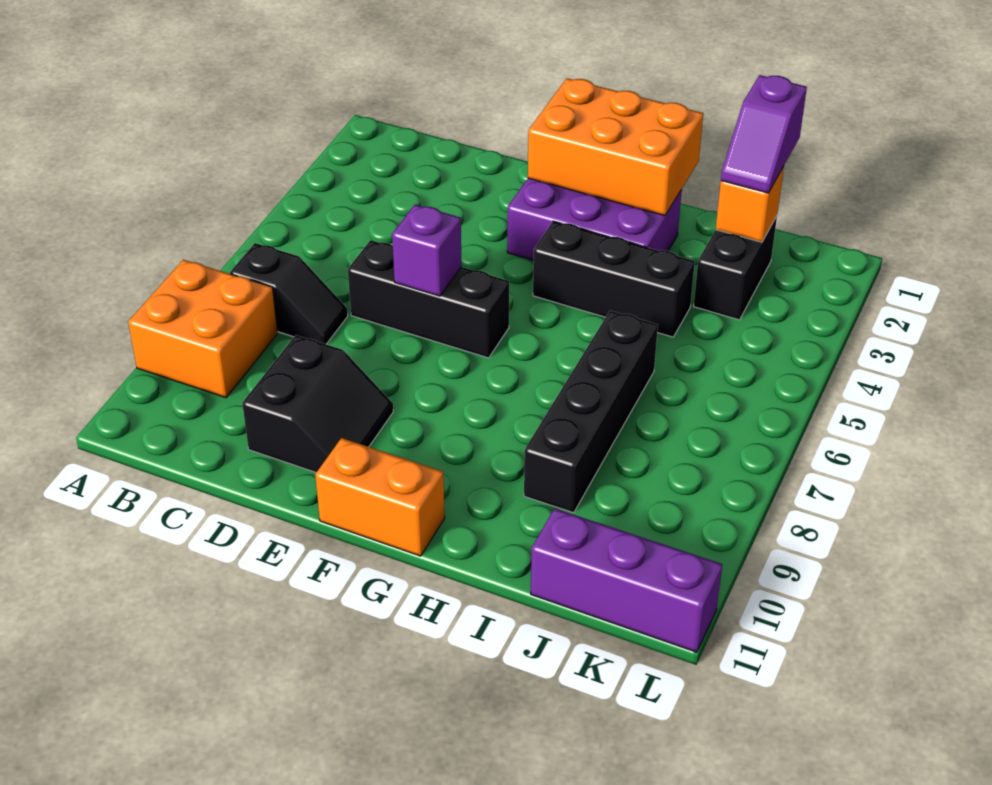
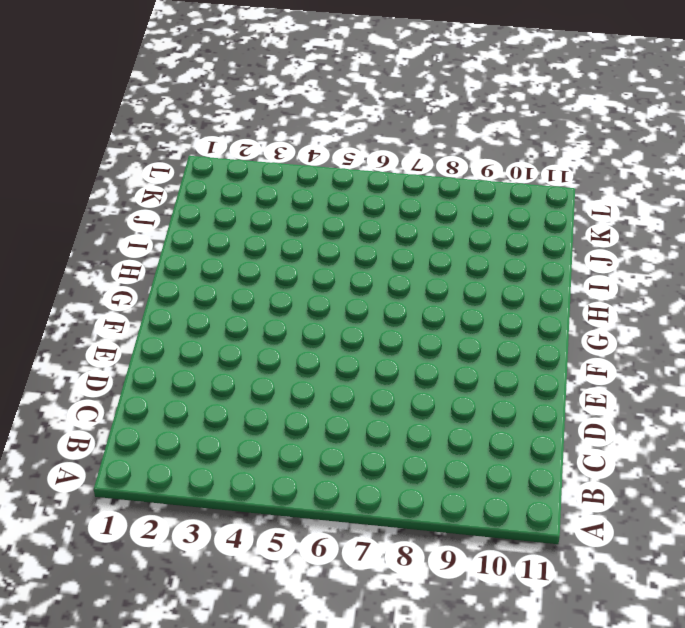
none -> orange brick A8:B9 level 1
none -> black slope B7:C7 level 1 top B
none -> black brick D6:F6 level 1

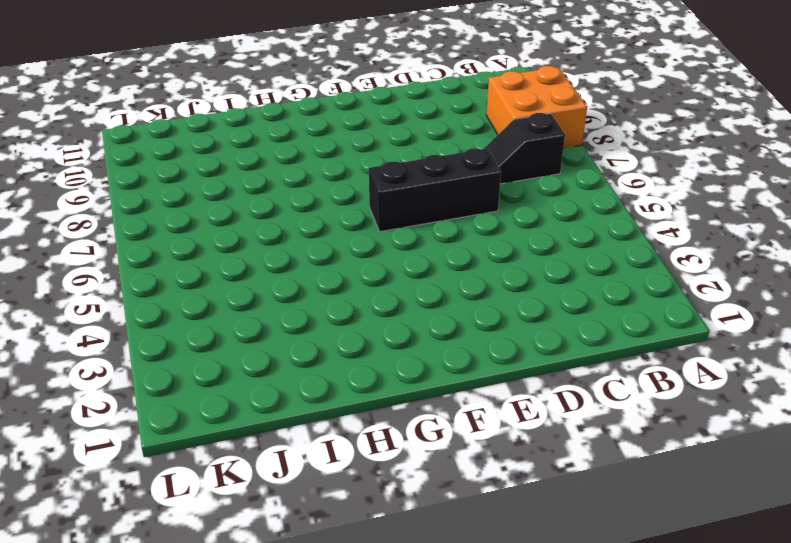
none -> black slope D9:E10 level 1 top D
none -> purple brick F2:H3 level 1
none -> orange brick F11:G11 level 1

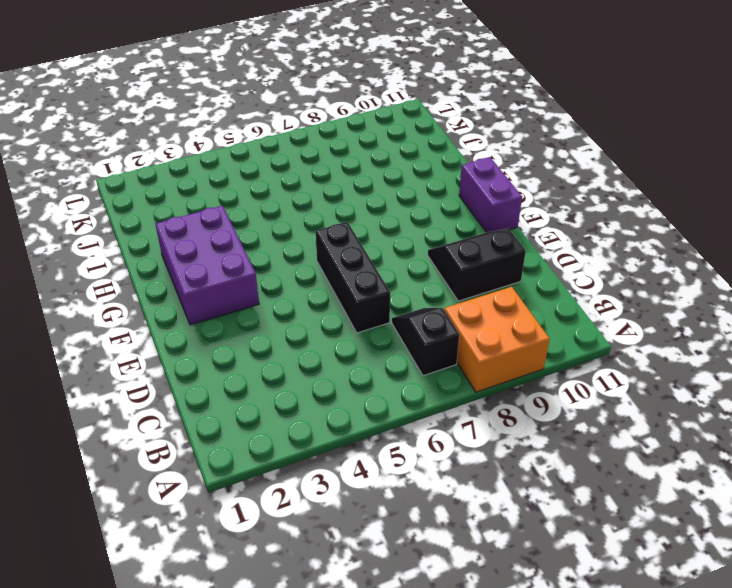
purple brick F11:G11 level 1 -> orange brick F11:G11 level 1
none -> black brick G4:I4 level 1
none -> black brick I6:I9 level 1
none -> black brick J2:J3 level 1

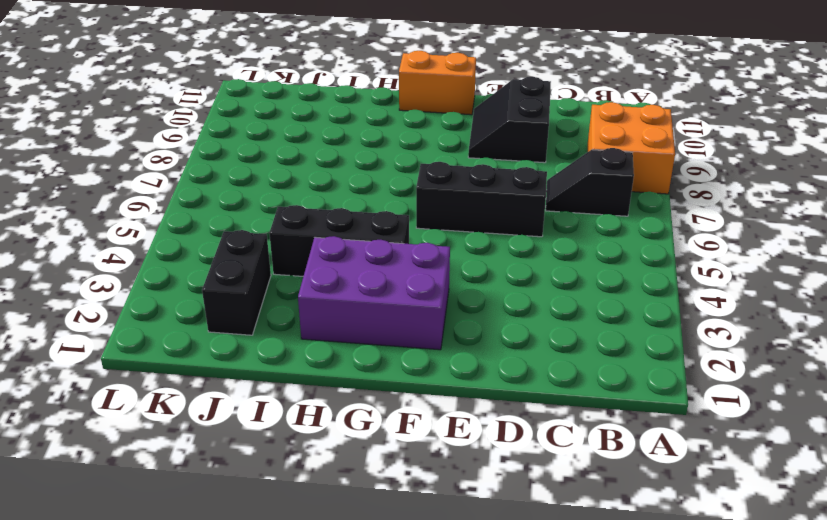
none -> black brick I6:I9 level 1
none -> purple brick J11:L11 level 1
none -> purple brick E6 level 2

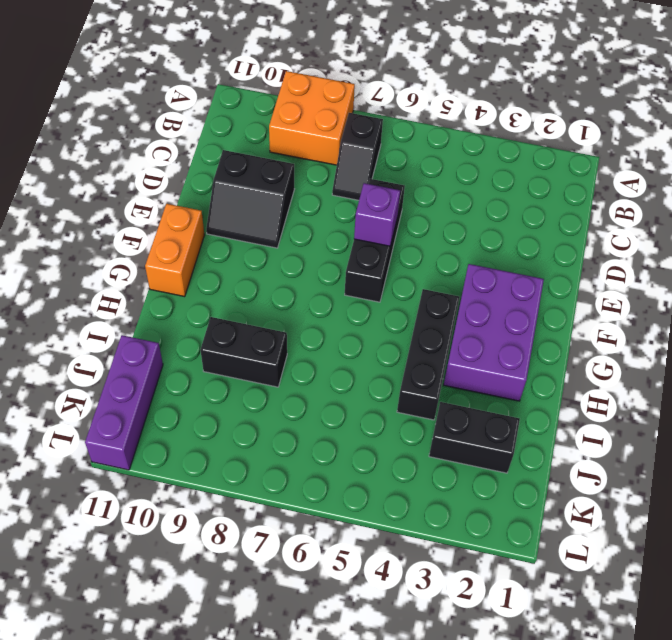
black brick I8:I9 level 1 -> black brick I6:I9 level 1
none -> orange brick F1:H2 level 2
none -> orange brick J2 level 2
none -> purple slope J1:J2 level 3 top 1

